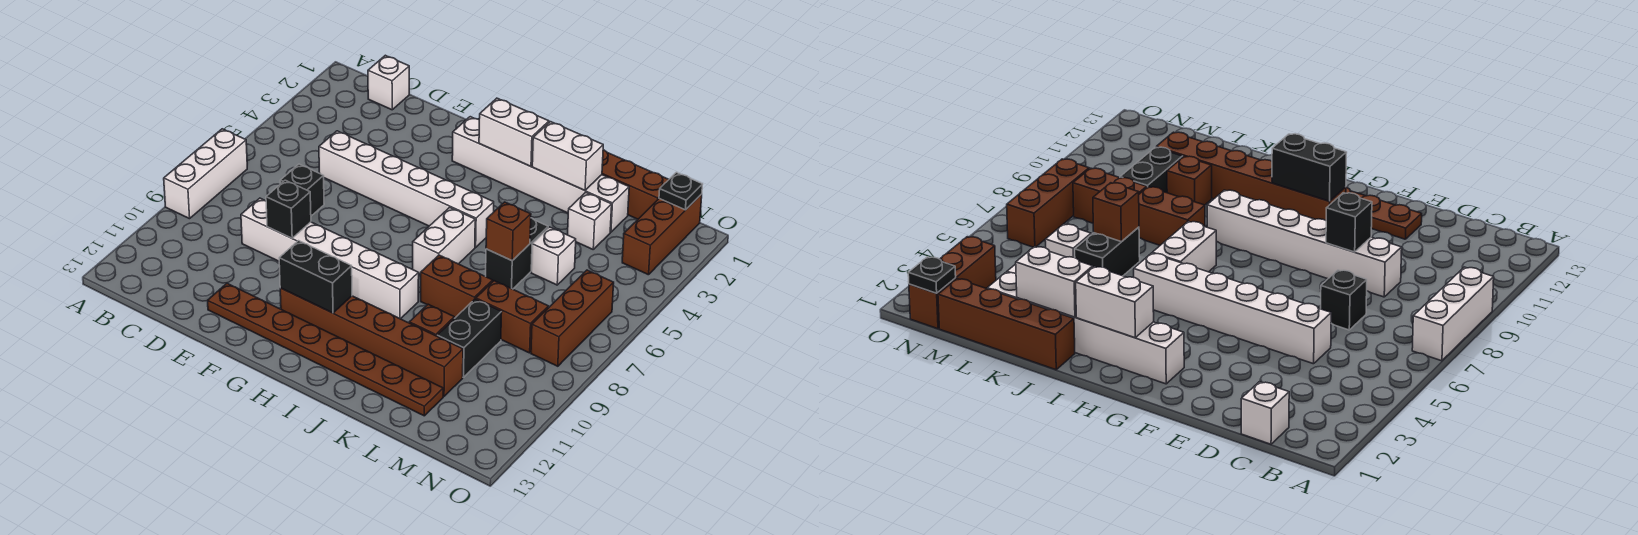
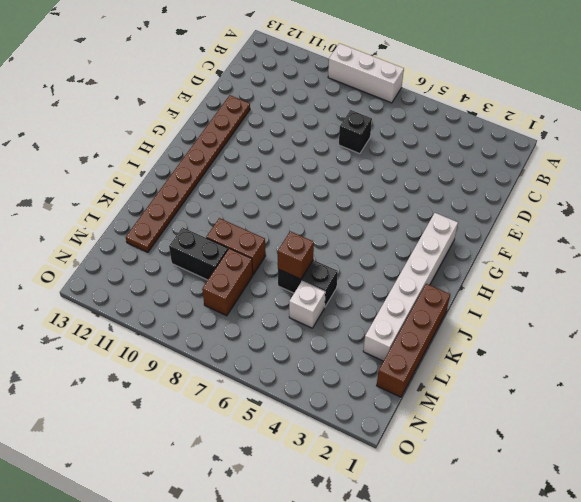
brown brick K8:K9 level 1 -> brown brick J8:K8 level 1
none -> white brick C1 level 1
none -> white brick D5:I5 level 1
none -> white brick D9:I9 level 1

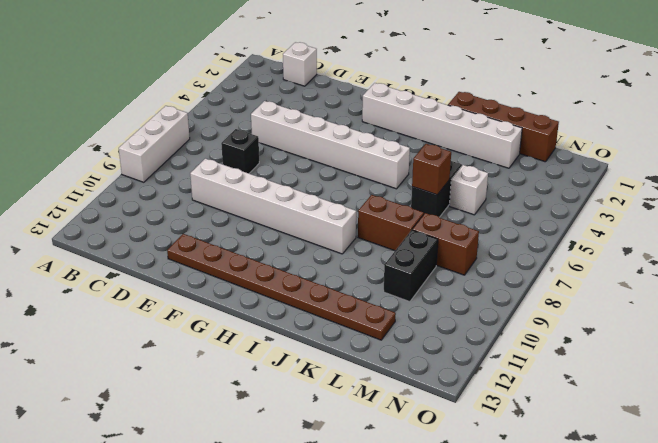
none -> brown brick G11:L11 level 1
none -> white brick I6:I7 level 1
none -> brown brick K10 level 1

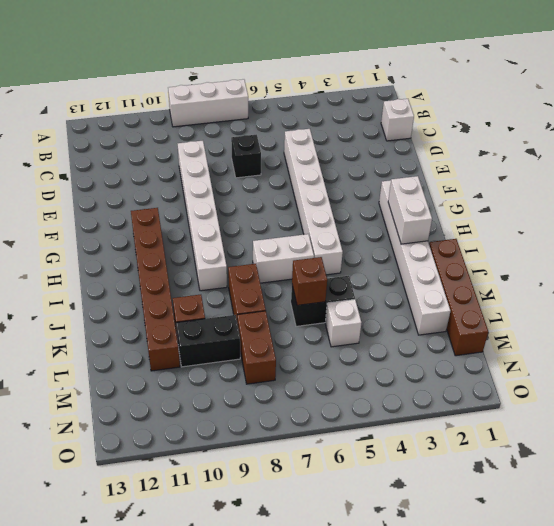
none -> brown plate E12:L12 level 1
none -> white brick L3 level 1
none -> brown brick N1:N3 level 1

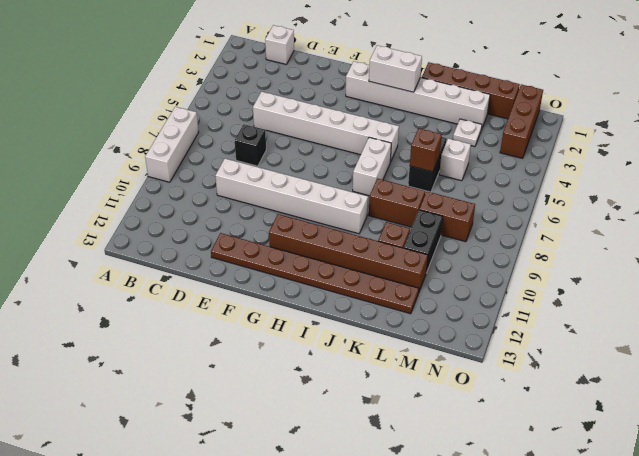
white plate L3 level 1 -> white brick L3 level 1
none -> brown brick N6:N8 level 1
none -> black brick E9 level 2
none -> black brick G11:H11 level 2

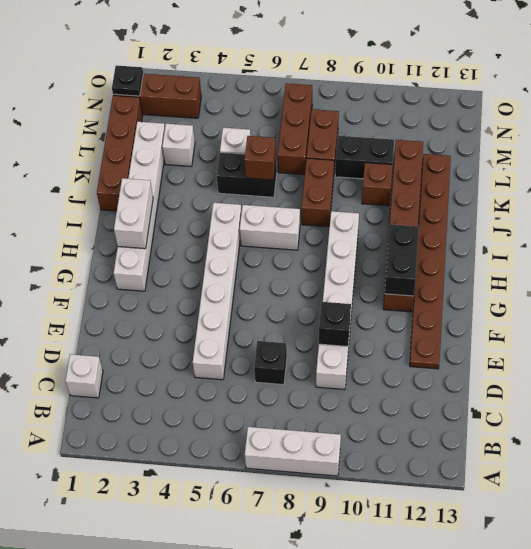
brown brick L7:N7 level 1 -> brown brick N6:N8 level 1
none -> white brick J2:K2 level 2

